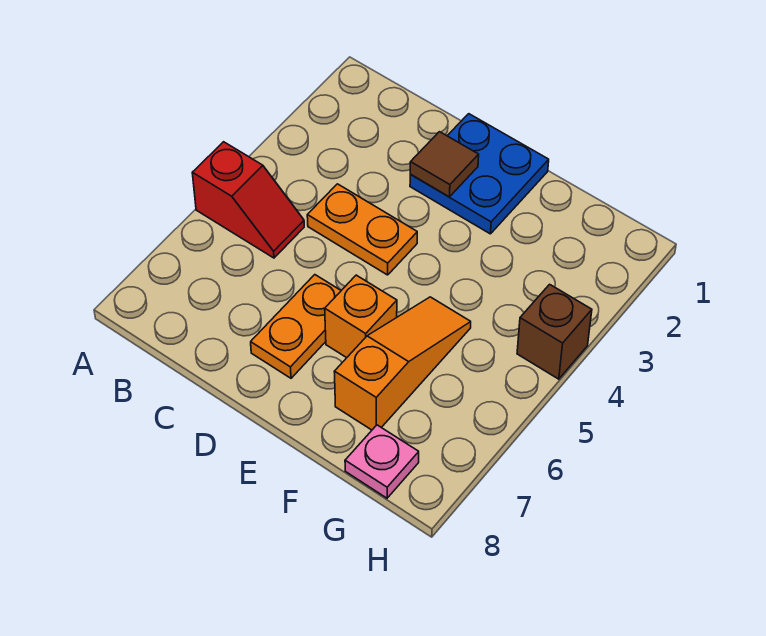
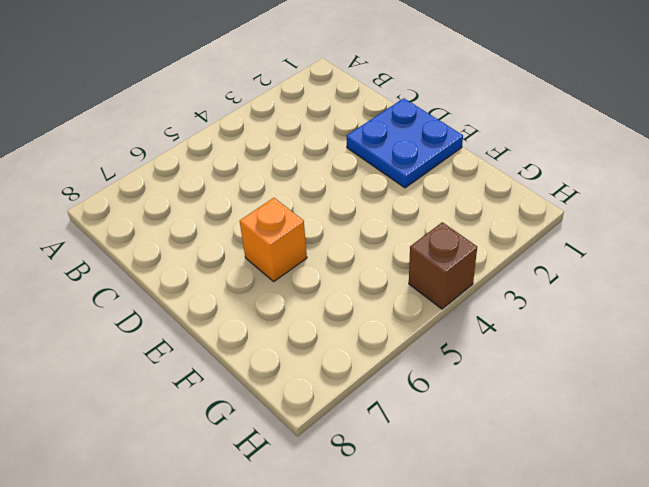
none -> red slope A5:B5 level 1 top A
none -> orange plate C4:D4 level 1

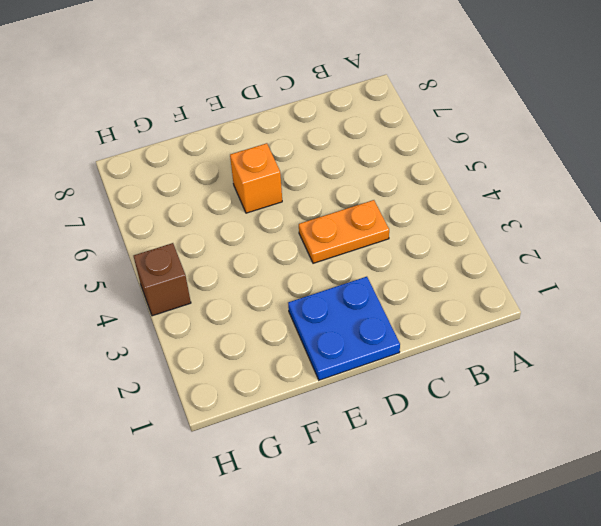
none -> red slope A5:B5 level 1 top A
none -> orange plate D6:D7 level 1

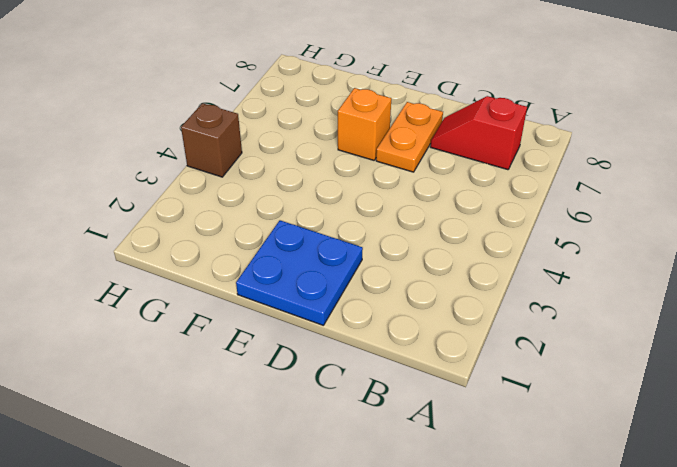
red slope B7:C7 level 1 top B -> red slope A5:B5 level 1 top A
none -> orange plate C4:D4 level 1
none -> orange slope F5:F7 level 1 top 7

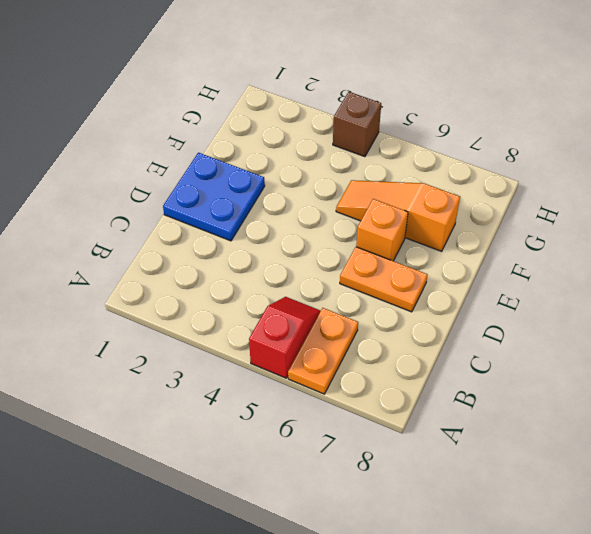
orange plate A6:B6 level 1 -> orange plate C4:D4 level 1
none -> pink plate G8 level 1
none -> brown tile D2 level 2

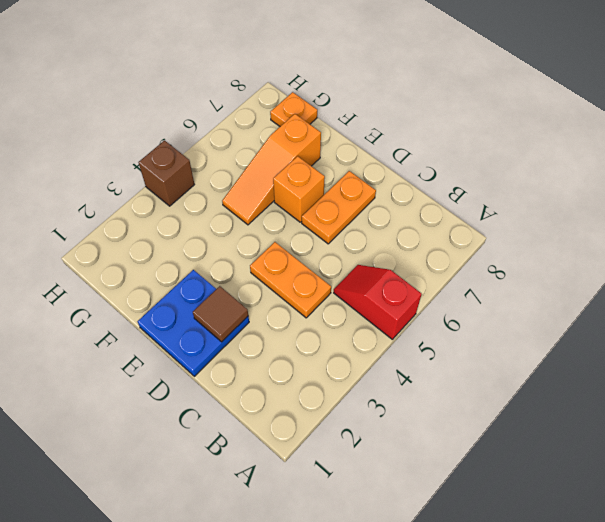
orange plate G8 level 1 -> pink plate G8 level 1

